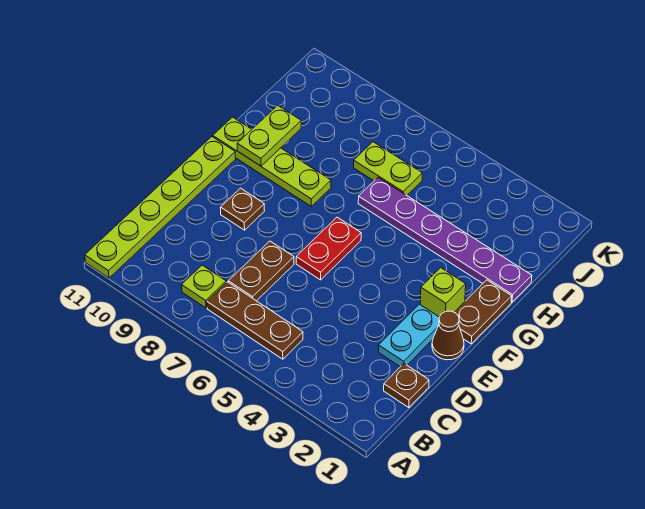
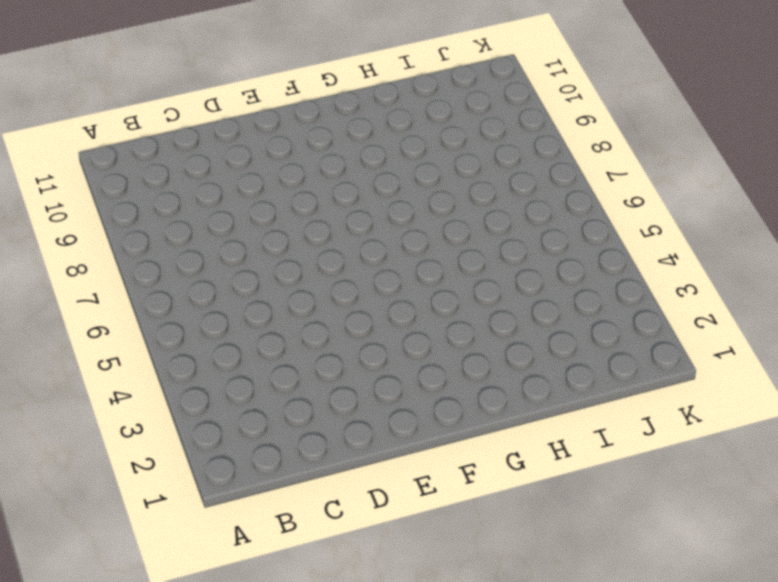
none -> lime plate A11:F11 level 1
none -> brown plate B5:B7 level 1
none -> lime plate B8 level 1

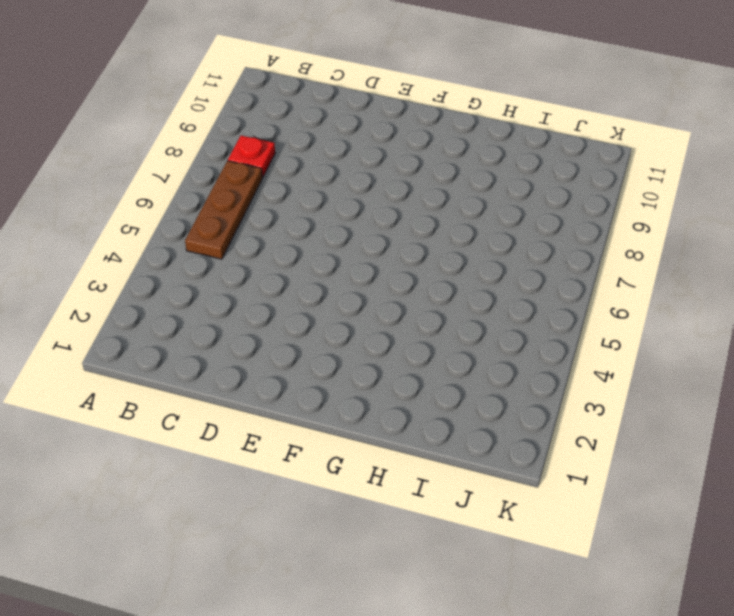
red plate B8 level 1 -> lime plate B8 level 1
none -> lime plate A11:F11 level 1
none -> brown plate C1 level 1
none -> brown plate C7:D7 level 1

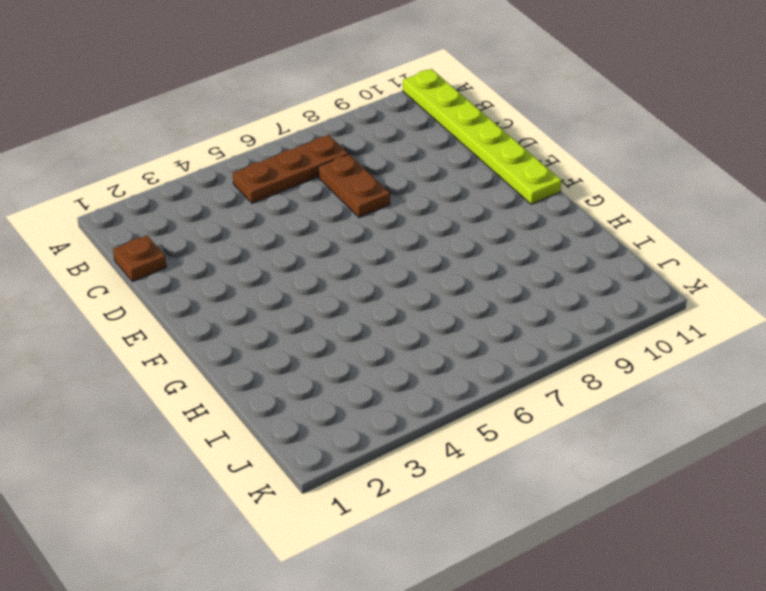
none -> lime plate B8 level 1
none -> cyan plate D2:E2 level 1
none -> brown cone E1 level 1

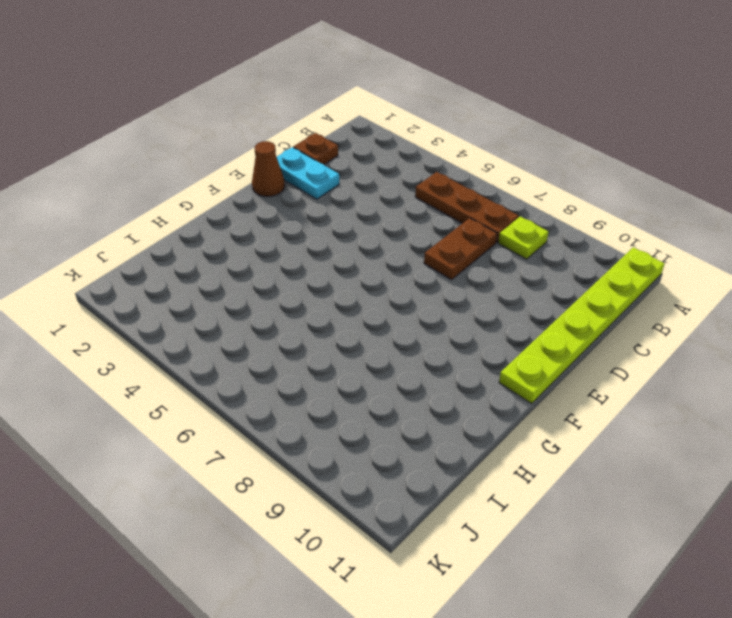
cyan plate D1:D2 level 1 -> cyan plate D2:E2 level 1
none -> red plate E6:F6 level 1
none -> brown plate E9 level 1
none -> brown plate F1:G1 level 1

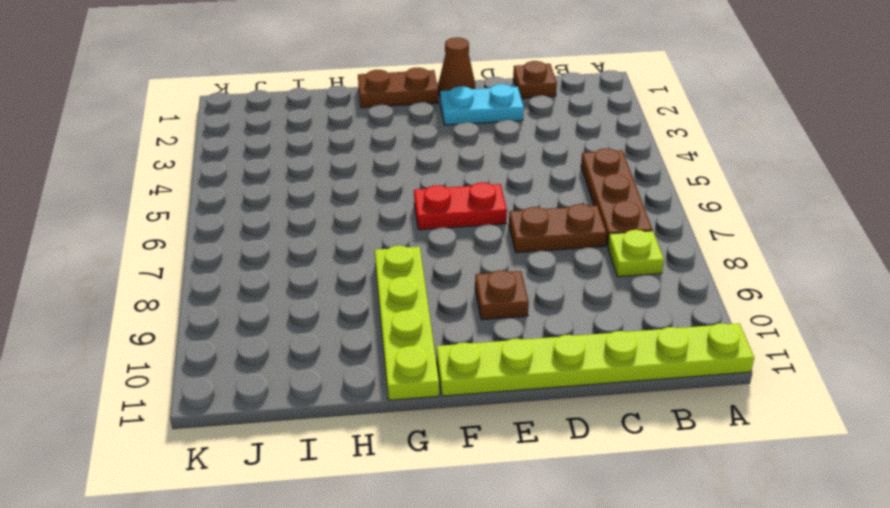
none -> lime brick F2 level 1
none -> purple plate H1:H6 level 1
none -> lime plate I6:I7 level 1

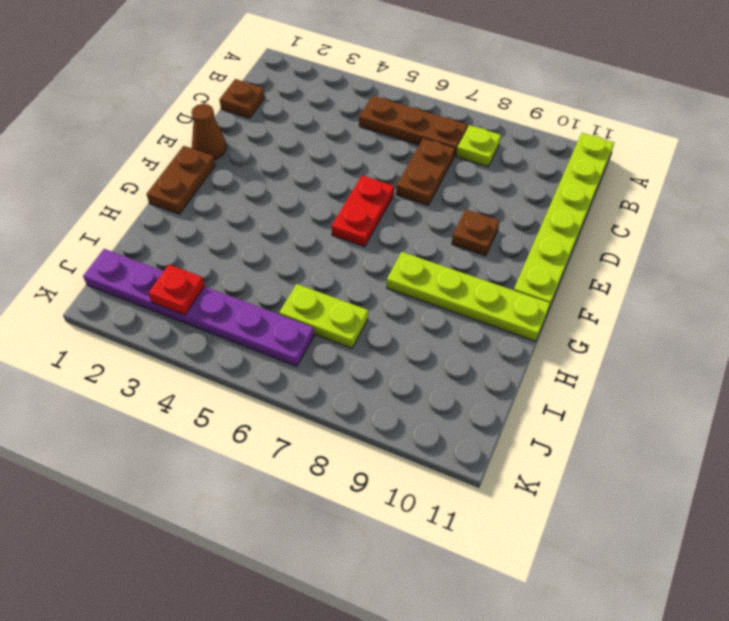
purple plate J1:J6 level 1 -> purple plate H1:H6 level 1
red plate J3 level 2 -> none
none -> cyan plate D2:E2 level 1
none -> lime brick F2 level 1
none -> lime plate G10:H10 level 2

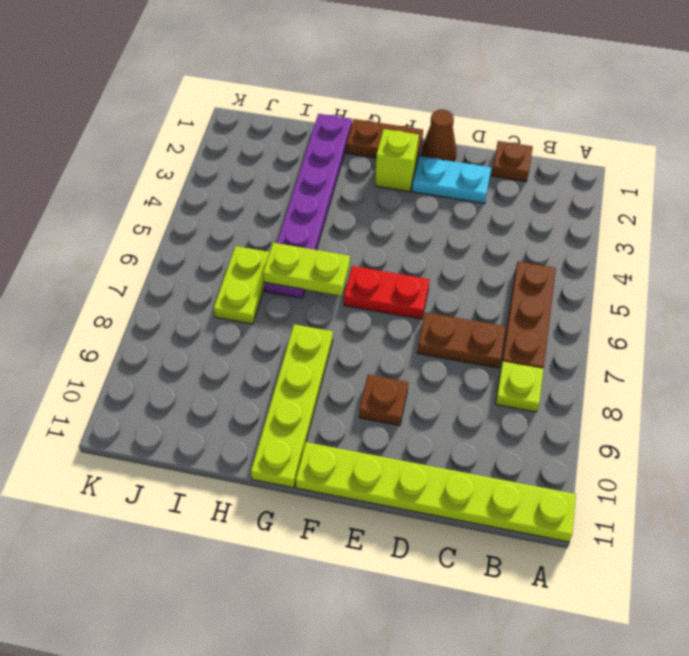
lime plate G6:H6 level 2 -> lime plate G10:H10 level 2

